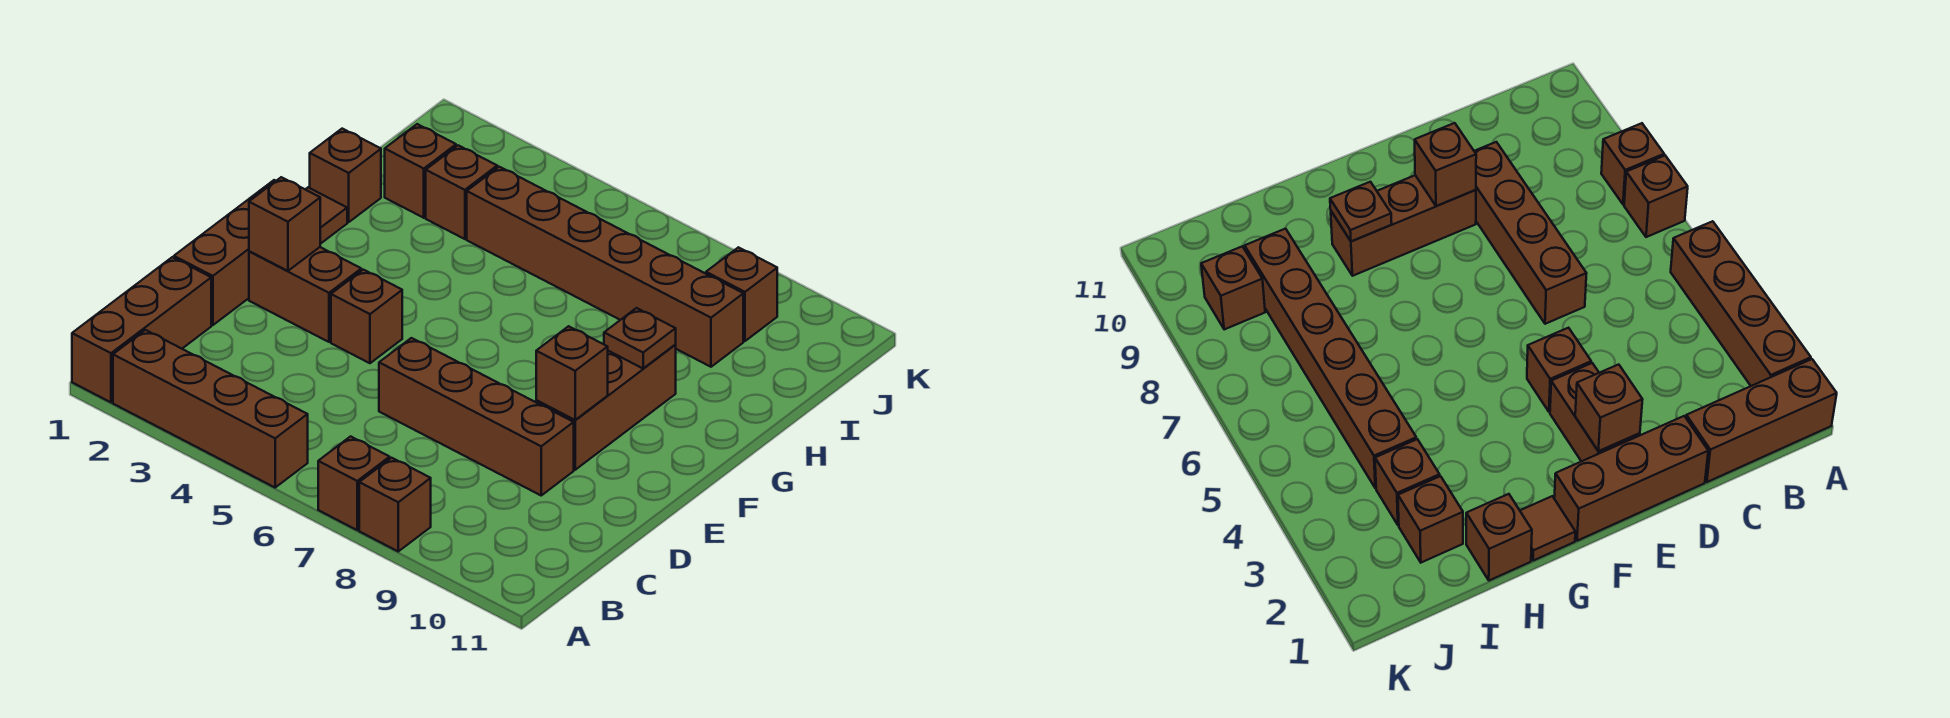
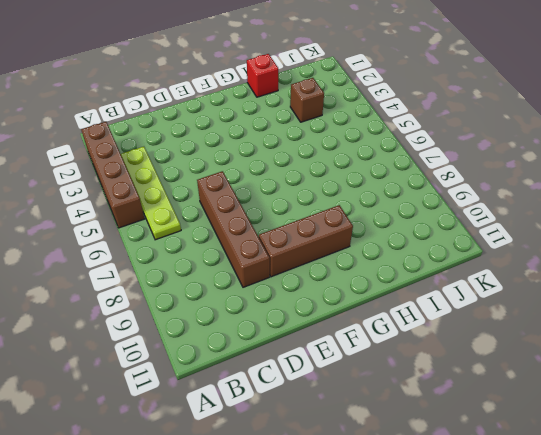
lime plate B3:B6 level 1 -> none
red brick H1 level 1 -> brown brick H1 level 1
none -> brown brick A1:C1 level 1
none -> brown brick A7 level 1
none -> brown brick A8 level 1

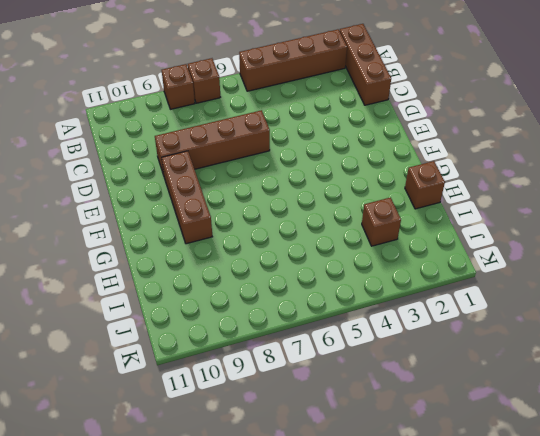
none -> brown brick D1:F1 level 1
none -> brown brick E2:E3 level 1
none -> brown brick E4 level 1

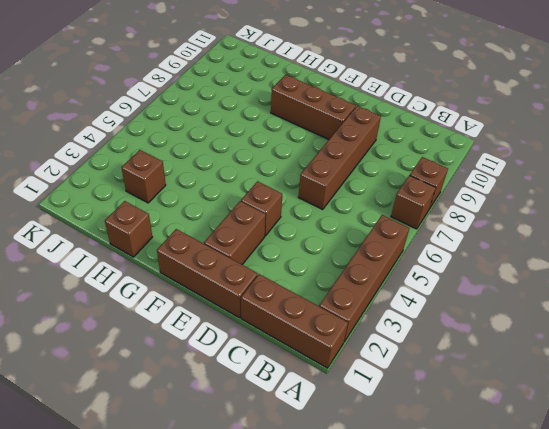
none -> brown tile G1 level 1
none -> brown brick I2 level 1
none -> brown brick I4:I9 level 1

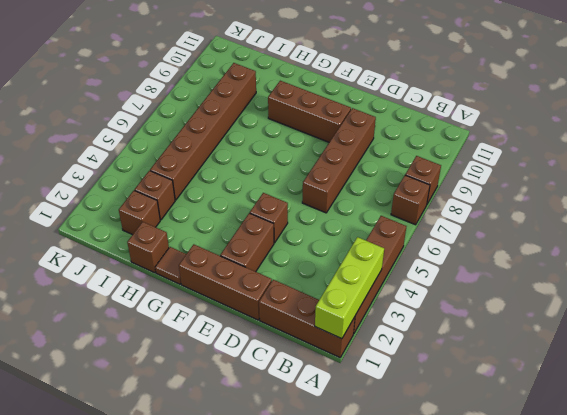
lime brick A1:A3 level 2 -> none
none -> brown brick J9 level 1
none -> brown brick E2 level 2
none -> brown brick E9 level 2

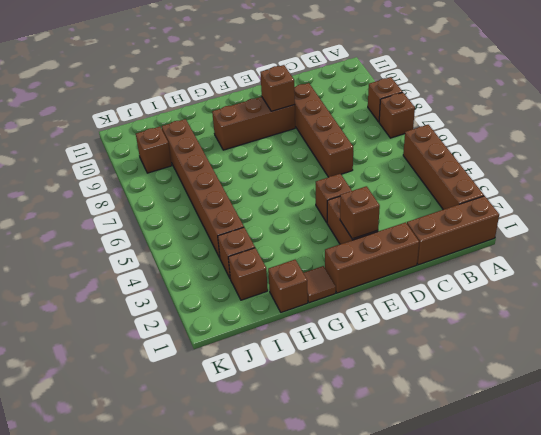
none -> brown plate G9 level 2

